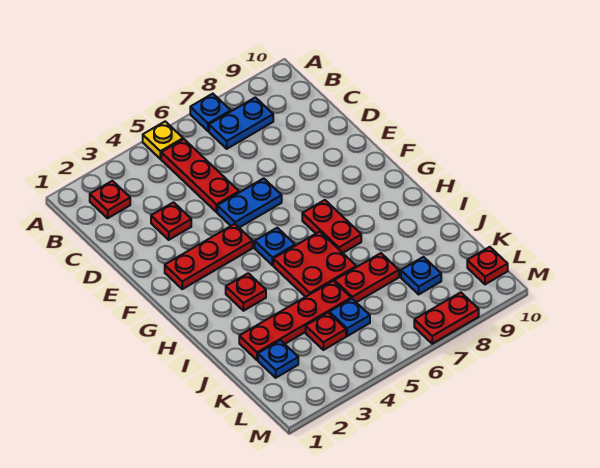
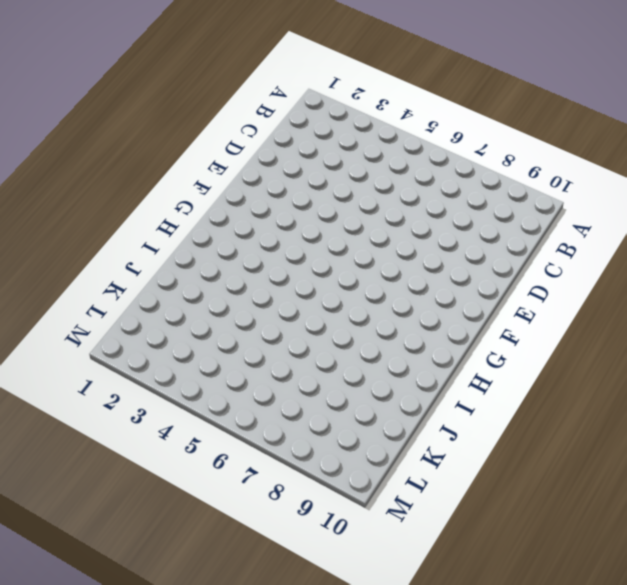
none -> yellow plate A5 level 1
none -> blue plate A7 level 1
none -> red plate B2 level 1

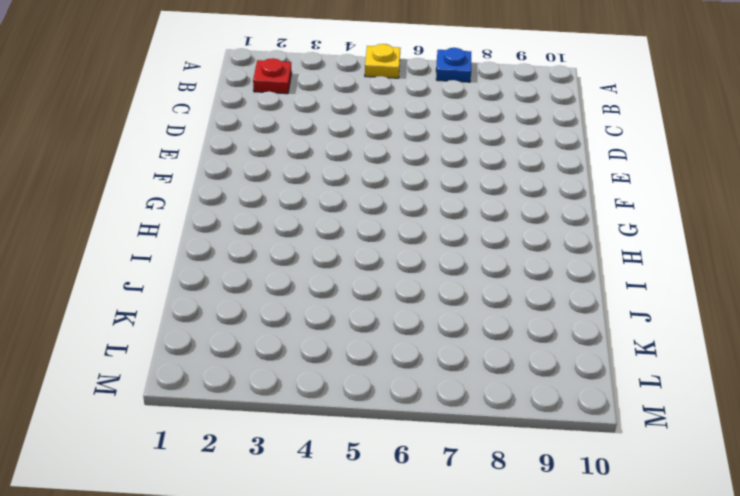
none -> red plate B5:D5 level 1
none -> blue plate B7:B8 level 1
none -> red plate D3 level 1

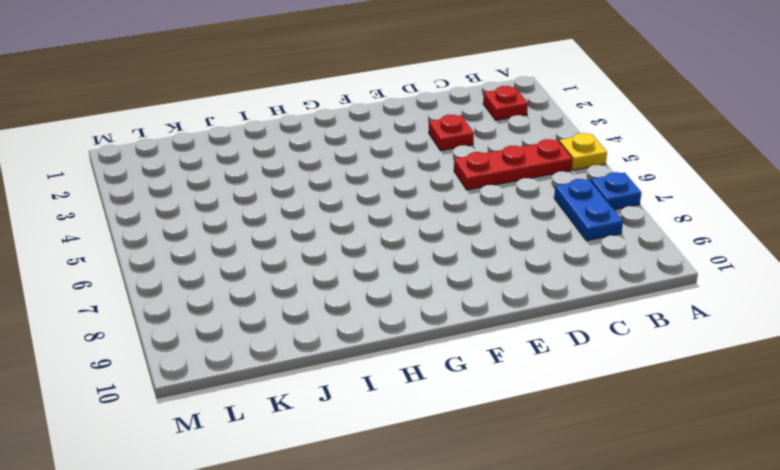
none -> blue plate E5:E6 level 1
none -> red plate F2:F4 level 1
none -> blue plate G5 level 1

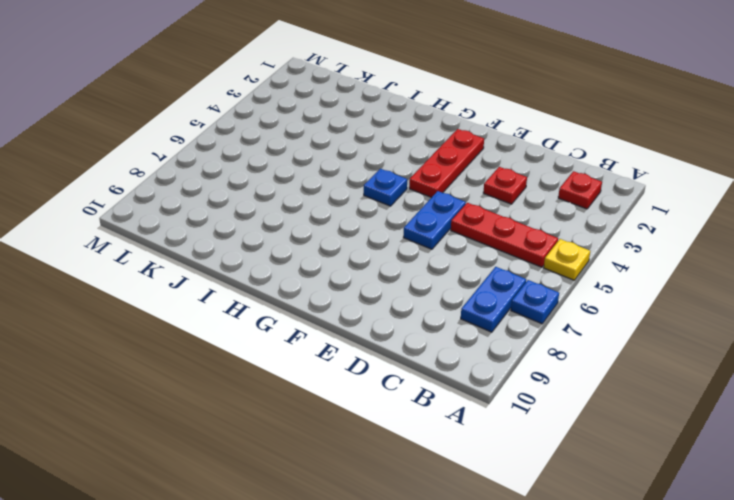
none -> red plate G7:H7 level 1
none -> red plate H3 level 1
none -> red plate H5:I6 level 1

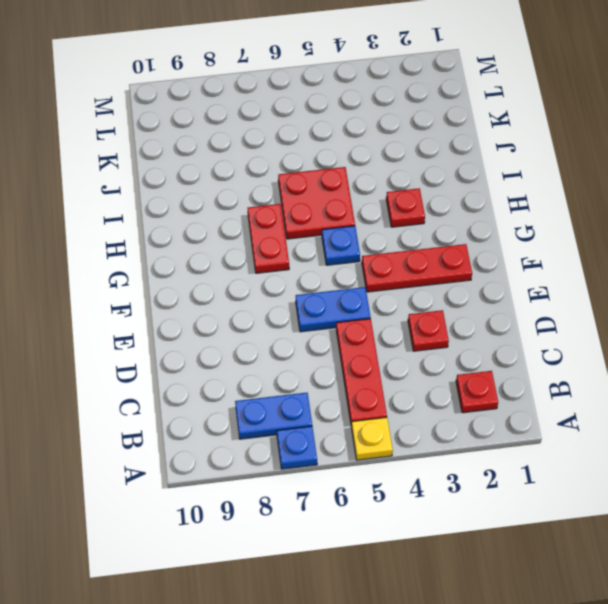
none -> red plate J2:J5 level 1
none -> red plate J6:J7 level 1
none -> blue plate K2 level 1

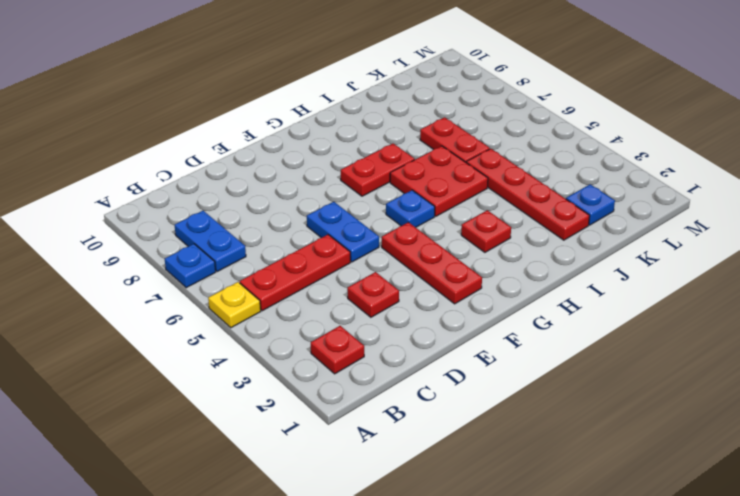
none -> red plate K4 level 1
none -> blue plate K5 level 1
none -> blue plate K8 level 1

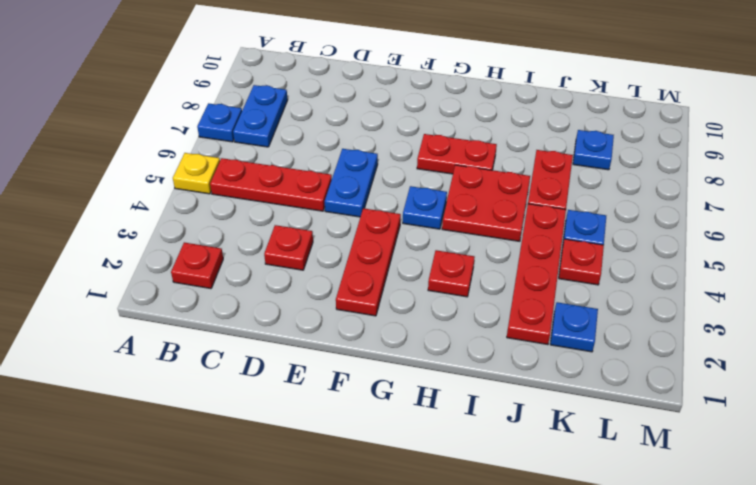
none -> red plate L10 level 1
none -> red plate M7:M8 level 1

